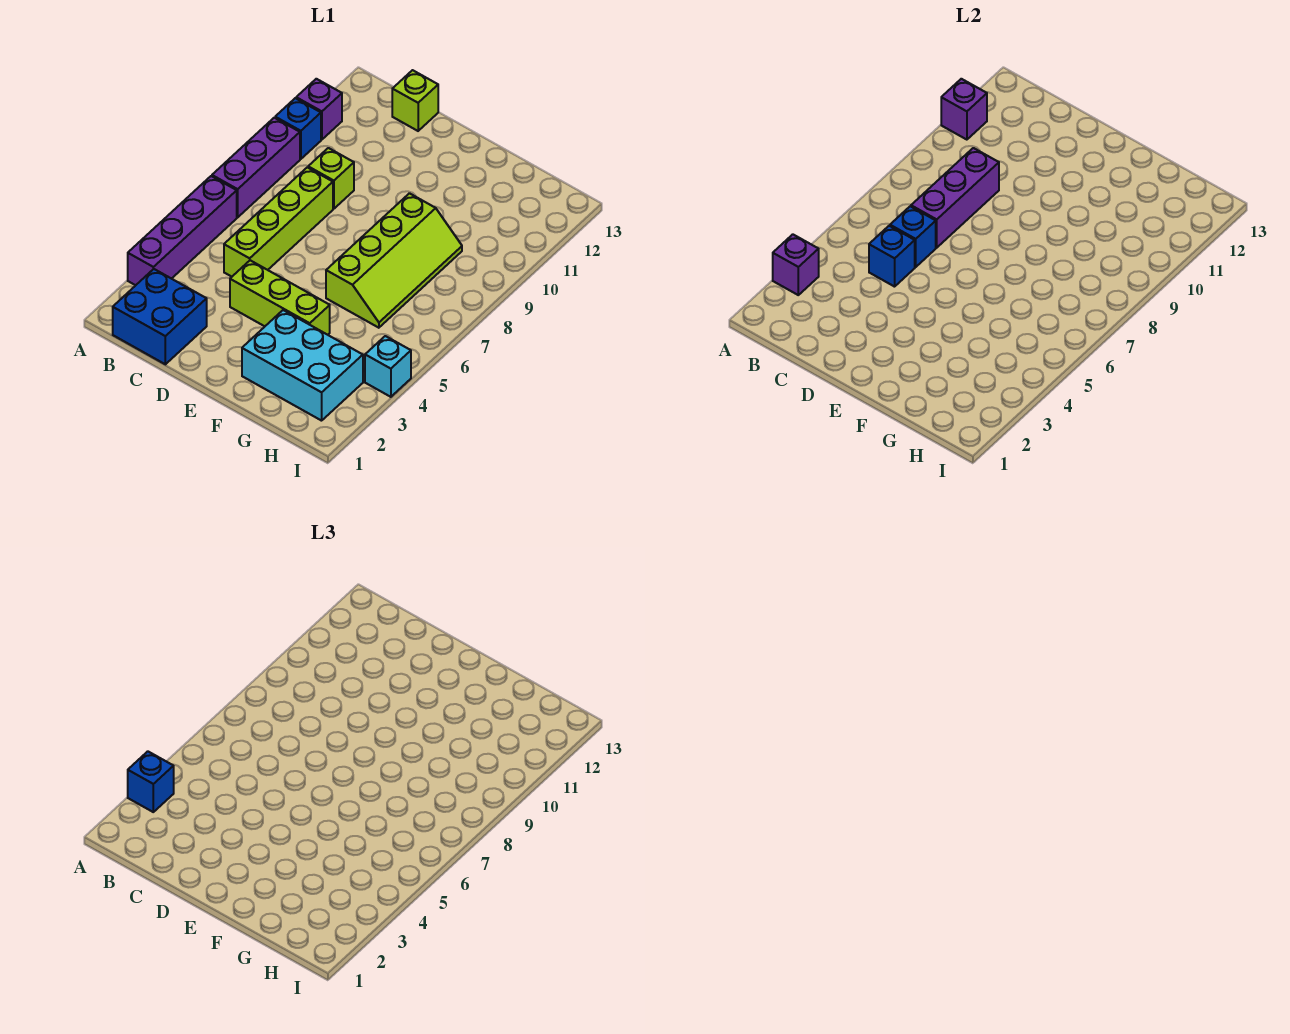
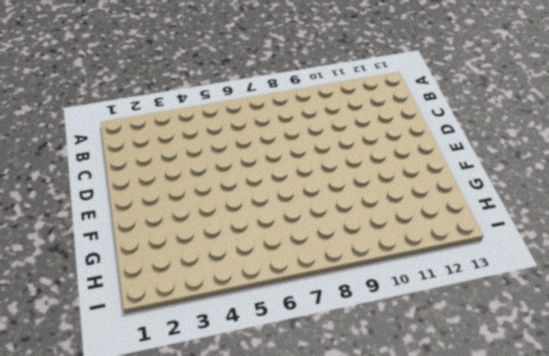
none -> purple brick A3:A6 level 1
none -> purple brick A7:A9 level 1
none -> blue brick A10 level 1

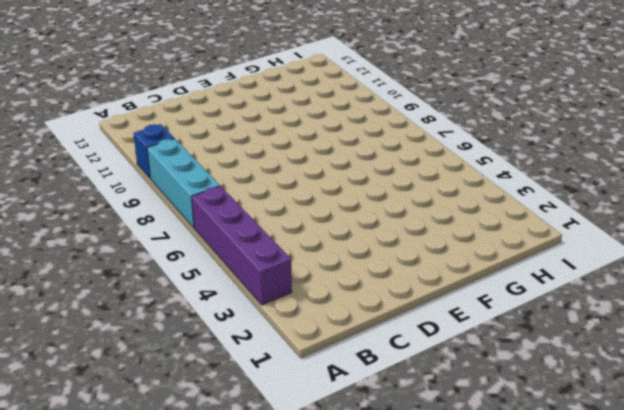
cyan brick A7:A9 level 1 -> purple brick A7:A9 level 1
none -> purple brick A11 level 1
none -> blue brick B1:C2 level 1
none -> lime brick C5:C8 level 1

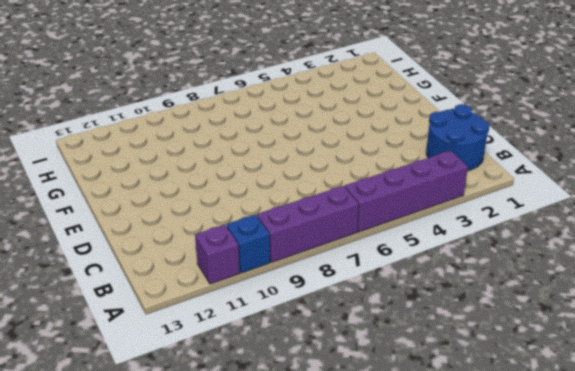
blue round brick B1:C2 level 1 -> blue brick B1:C2 level 1
none -> lime brick C5:C8 level 1
none -> lime brick C9 level 1
none -> lime brick C13 level 1

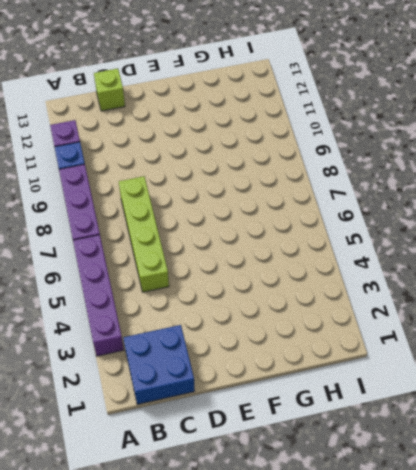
none -> lime brick C9 level 1
none -> lime brick D4:F4 level 1
none -> cyan brick F2:H3 level 1

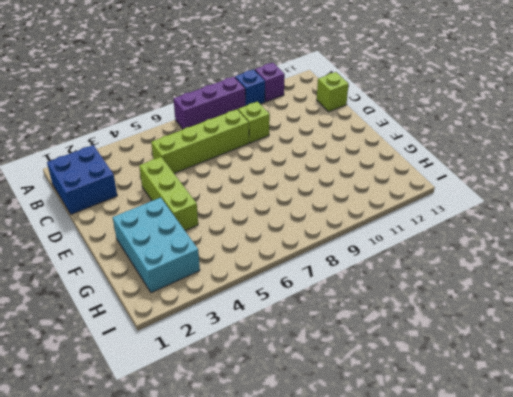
none -> purple brick A3:A6 level 1
none -> lime slope F6:G9 level 1 top F
none -> cyan brick I4 level 1

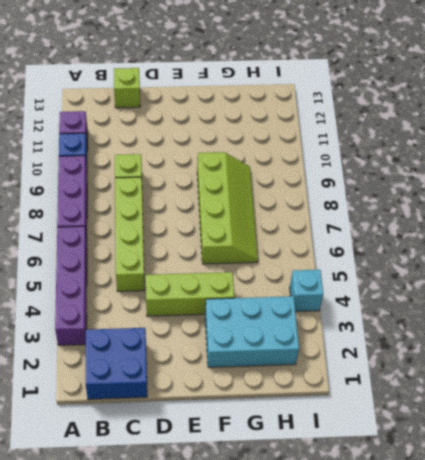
none -> purple brick A3 level 2
none -> purple brick A11 level 2
none -> blue brick C5 level 2

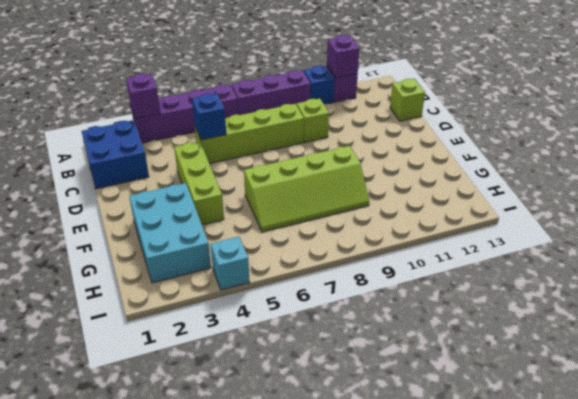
none -> blue brick C6 level 2
none -> purple brick C7:C9 level 2
none -> blue brick A3 level 3

